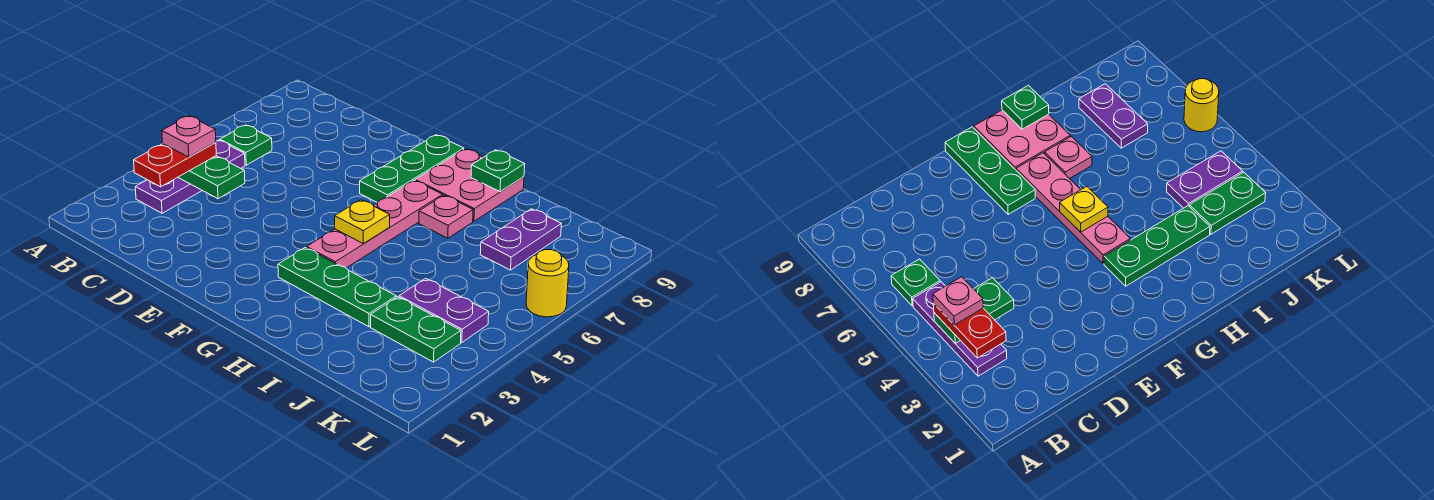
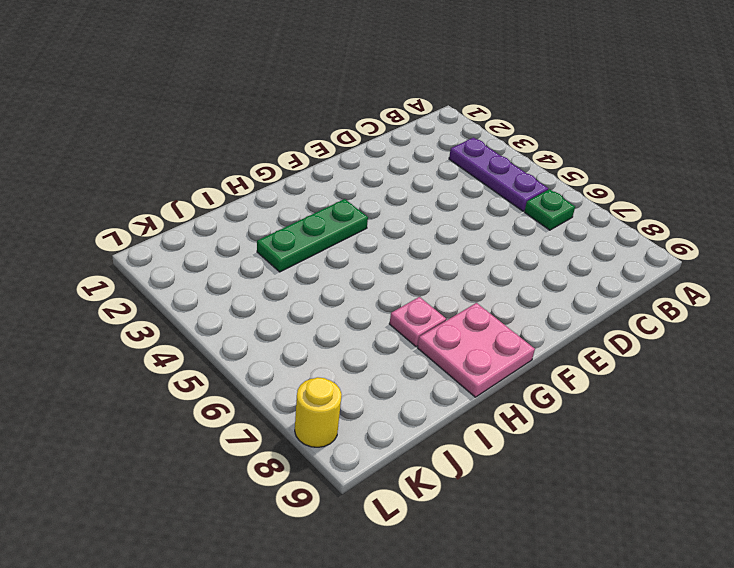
yellow round brick L8 level 1 -> yellow round brick L6 level 1
none -> green plate F7:F9 level 1
none -> pink plate G4:G7 level 1
none -> green plate J3:K3 level 1

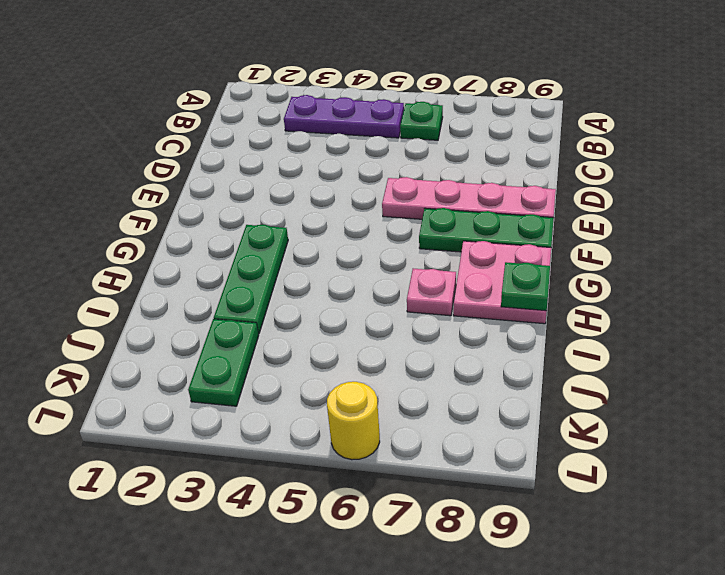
pink plate E6:E9 level 1 -> pink plate G4:G7 level 1
none -> purple plate J4:K4 level 1
none -> purple plate J7:J8 level 1
none -> green plate B4:C4 level 2

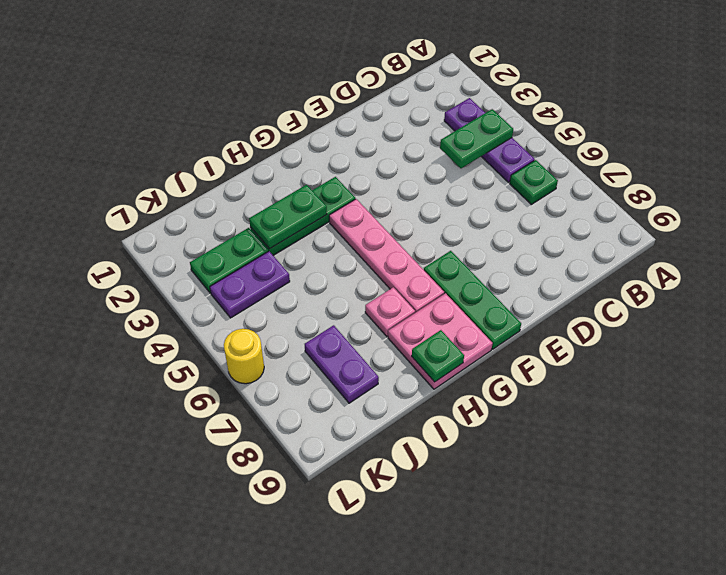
green plate H3:I3 level 2 -> none
none -> yellow plate G5 level 2
none -> red plate B3:B4 level 3
none -> pink plate B4 level 4

